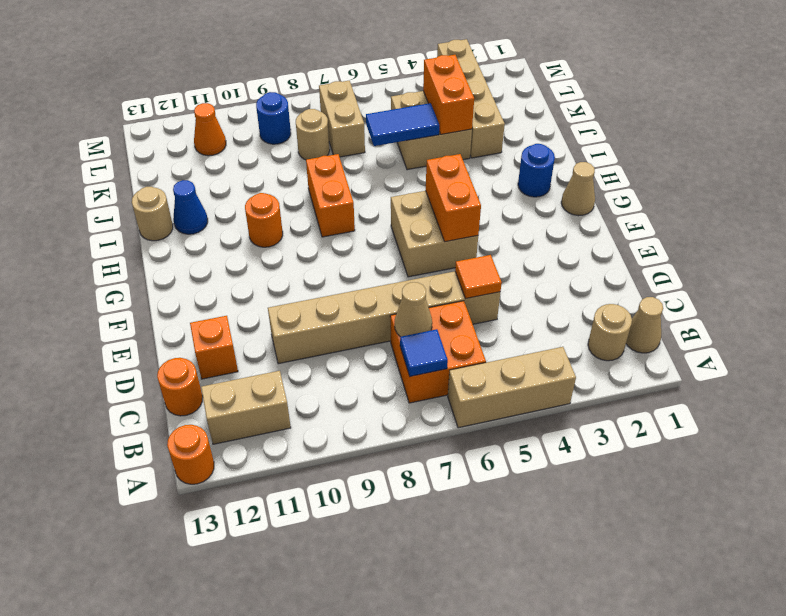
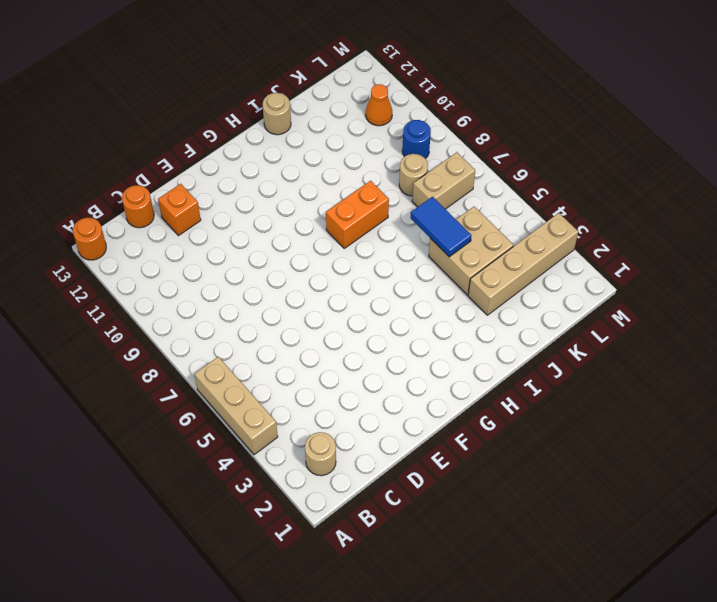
none -> tan cone B1 level 1
none -> orange brick B6:C7 level 1
none -> tan brick B11:B12 level 1

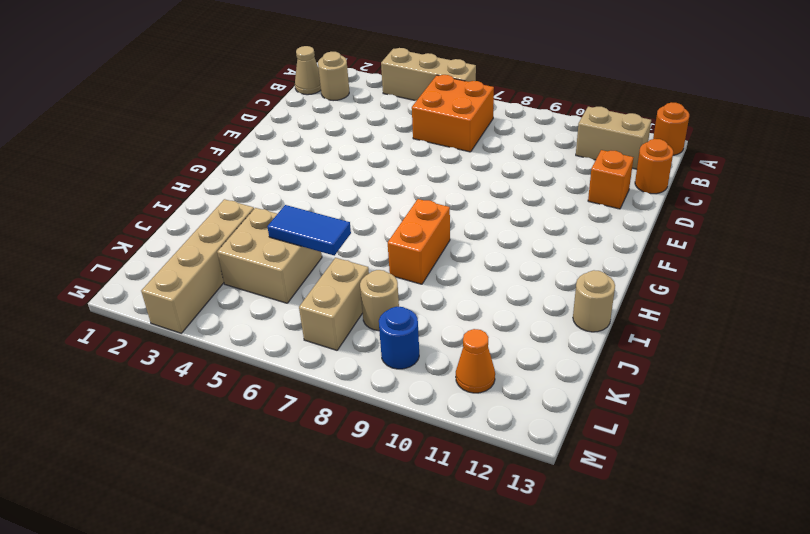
none -> tan brick D5:D10 level 1
none -> tan brick F5:G6 level 1
none -> tan cone G1 level 1

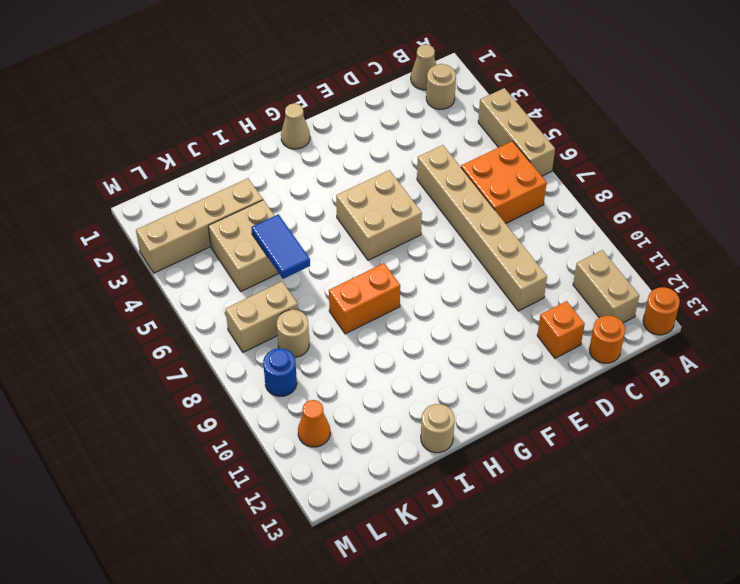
none -> blue round brick H2 level 1
none -> orange round brick H10 level 1
none -> blue cone I12 level 1

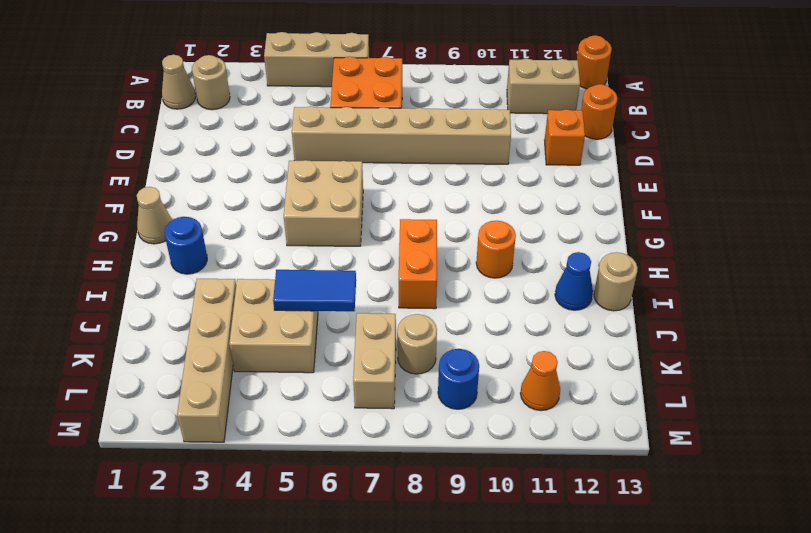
none -> blue tile B7 level 2
none -> tan cone C7 level 2
none -> orange tile D5 level 2

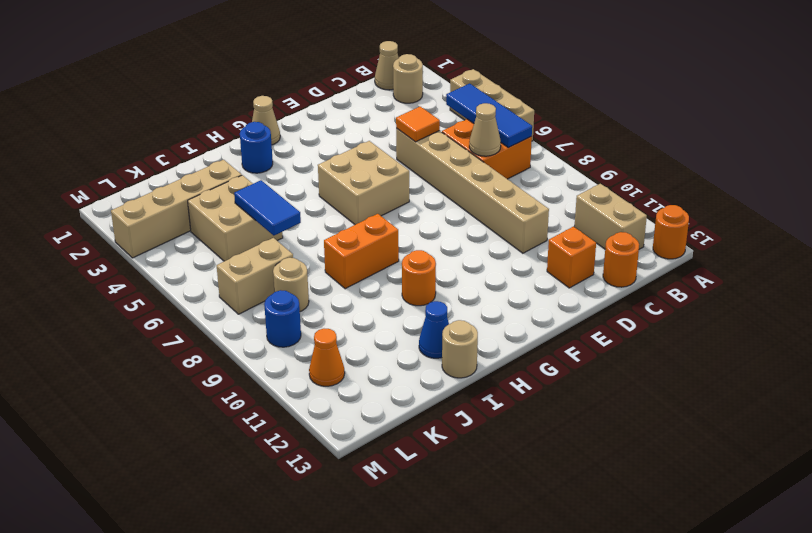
blue tile B5:B7 level 2 -> blue tile B7 level 2
none -> orange brick F5:G5 level 2
none -> orange brick J4:K4 level 2

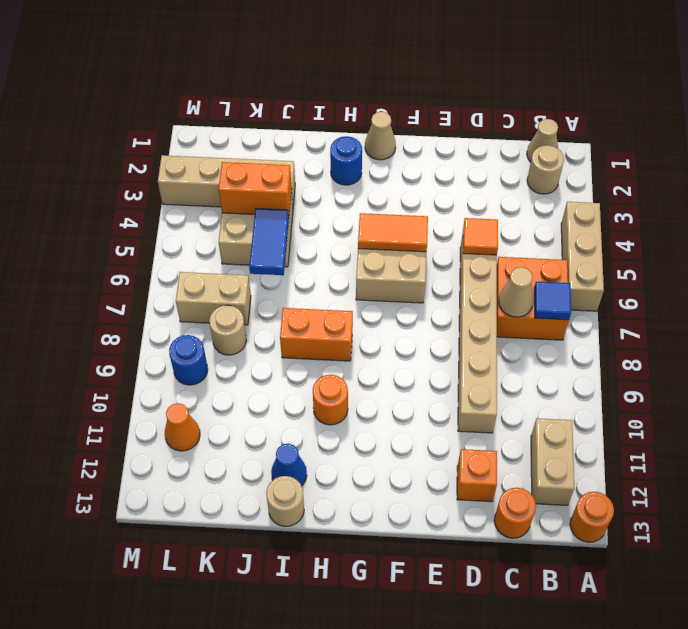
orange tile F5:G5 level 2 -> orange brick F5:G5 level 2

